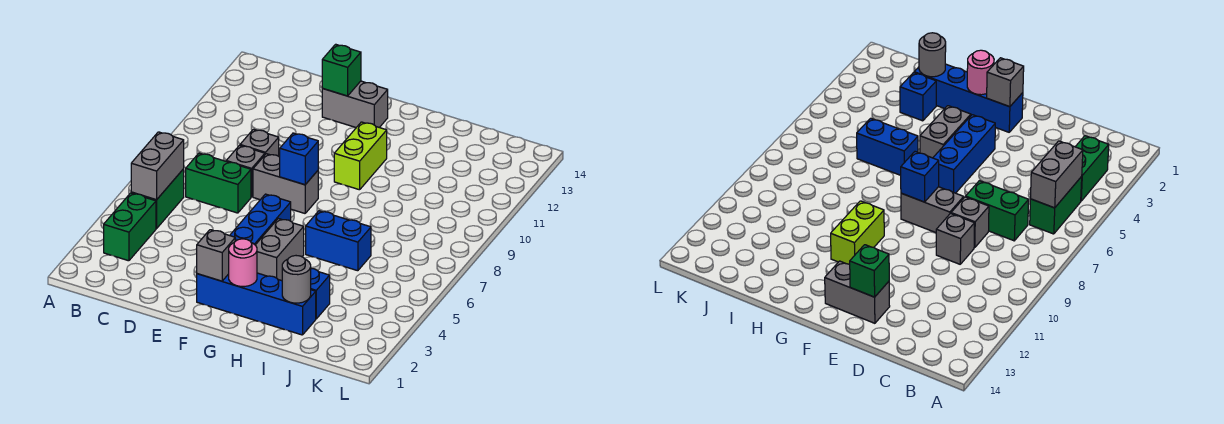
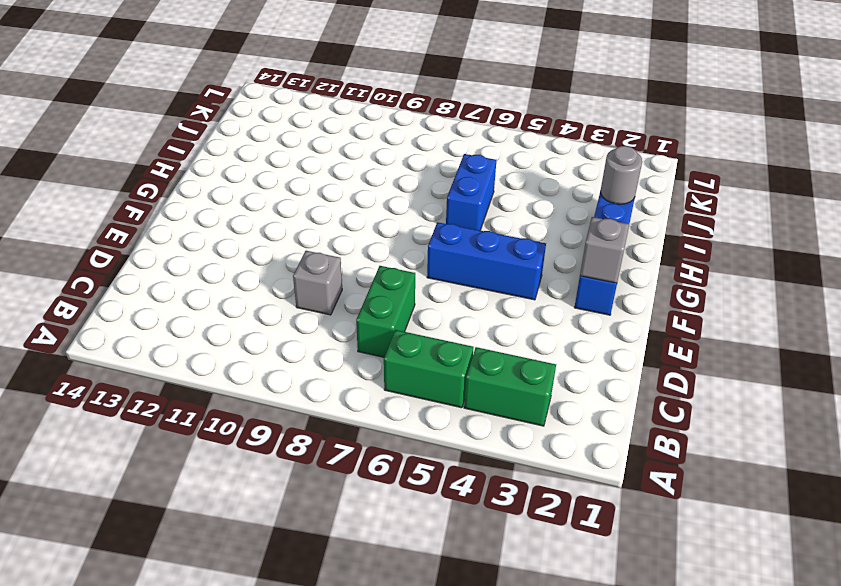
none -> grey brick D8 level 1
none -> grey brick E8:F8 level 1
none -> grey brick E13:F13 level 1

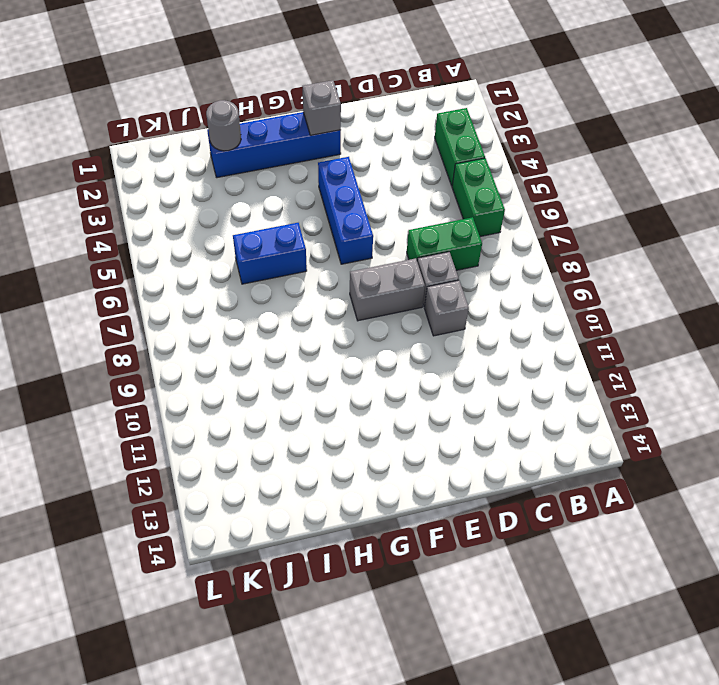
none -> grey brick E13:F13 level 1
none -> grey brick G4:G5 level 1
none -> lime brick G10:G11 level 1

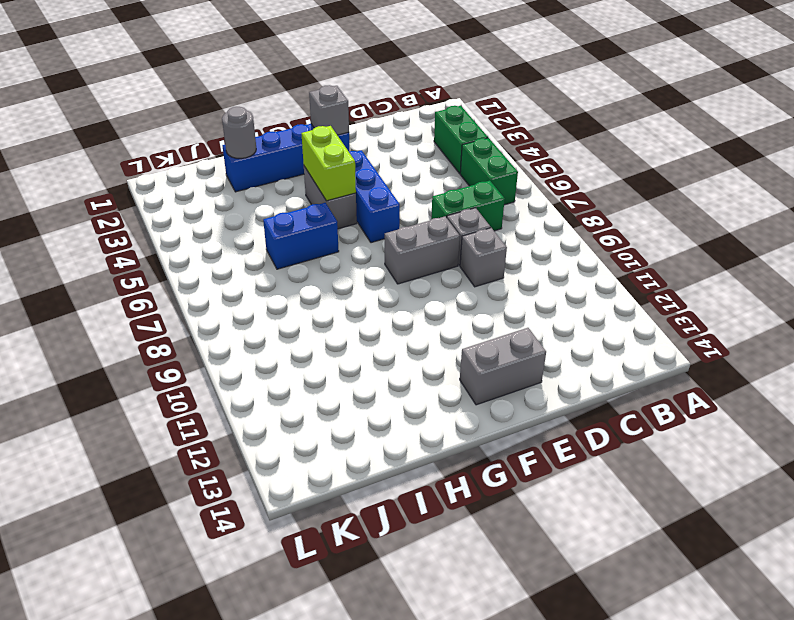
lime brick G4:G5 level 2 -> lime brick G10:G11 level 1
none -> blue brick I3 level 1
none -> grey brick B5:B6 level 2
none -> green brick E13 level 2

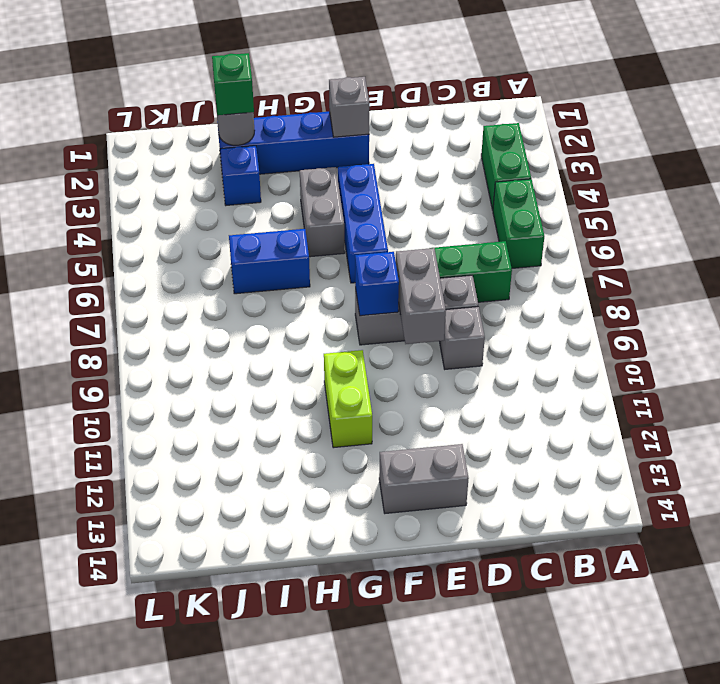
grey brick E8:E9 level 2 -> grey brick B5:B6 level 2
green brick I2 level 3 -> green brick E13 level 2
none -> pink round brick G2 level 2

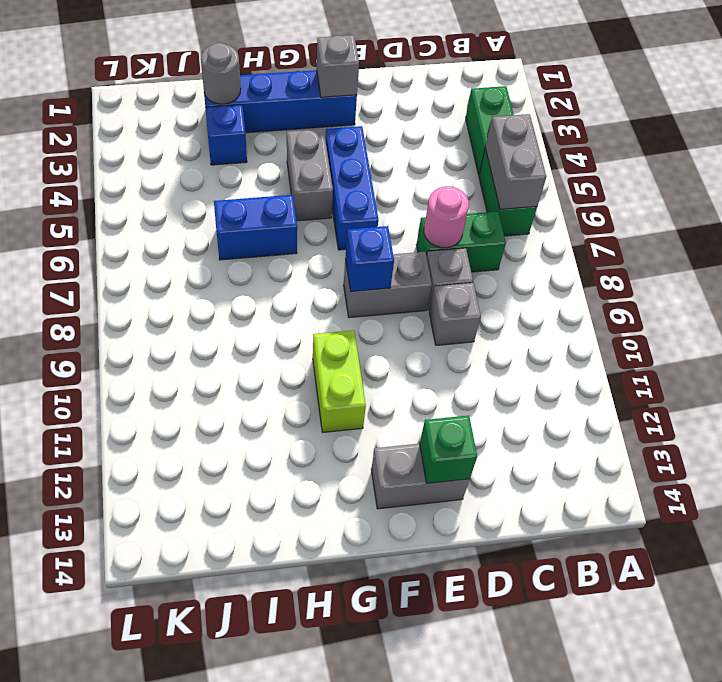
pink round brick D7 level 2 -> pink round brick G2 level 2

